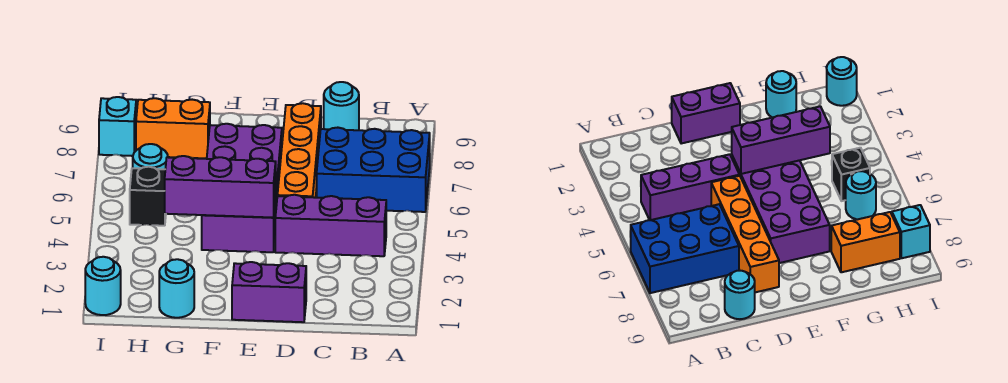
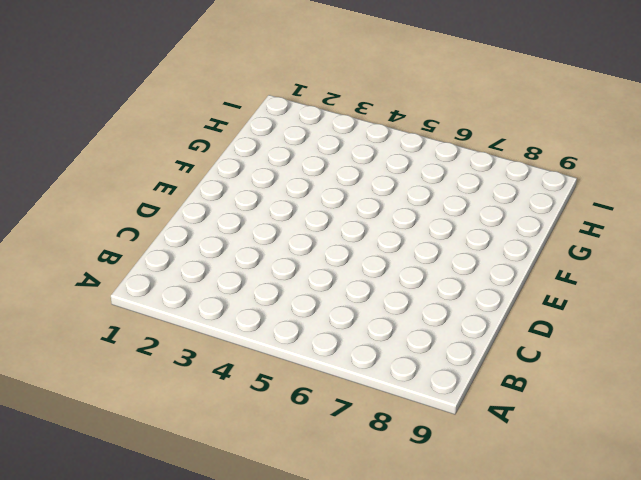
none -> blue brick A6:C7 level 1
none -> purple brick B4:D4 level 1
none -> cyan round brick C9 level 1

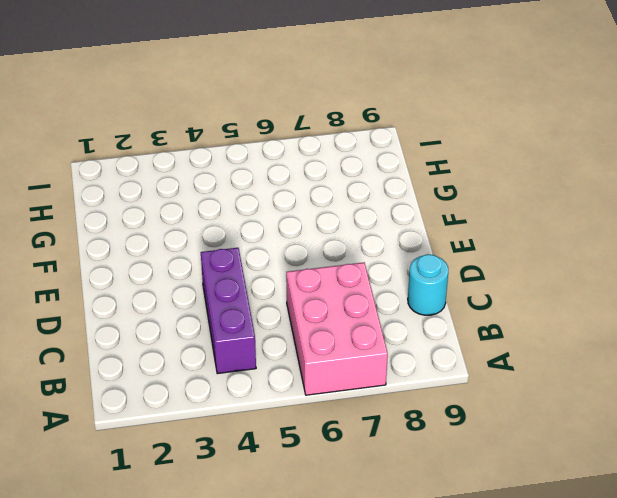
pink brick A6:C7 level 1 -> blue brick A6:C7 level 1
none -> purple brick D1:E1 level 1
none -> orange brick D5:D8 level 1
none -> purple brick E4:F7 level 1

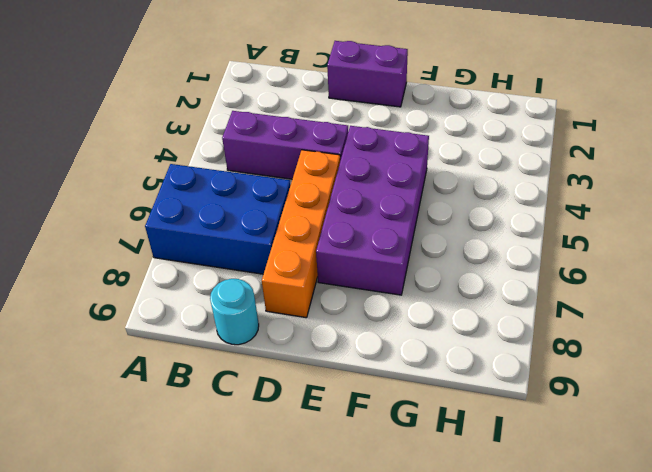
none -> cyan round brick G1 level 1
none -> orange brick G8:H8 level 1
none -> black brick H5 level 1

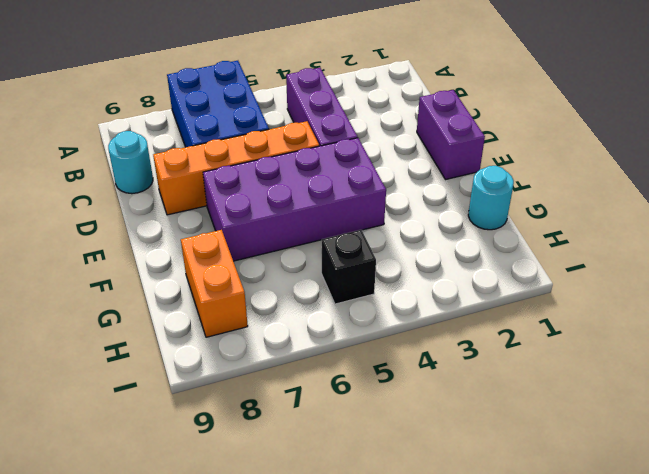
none -> cyan round brick H6 level 1
none -> cyan round brick I1 level 1
none -> cyan brick I8 level 1

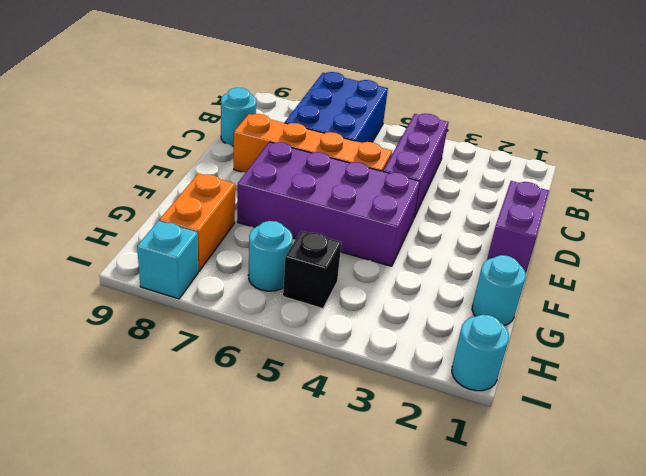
none -> purple brick E4:G4 level 2

